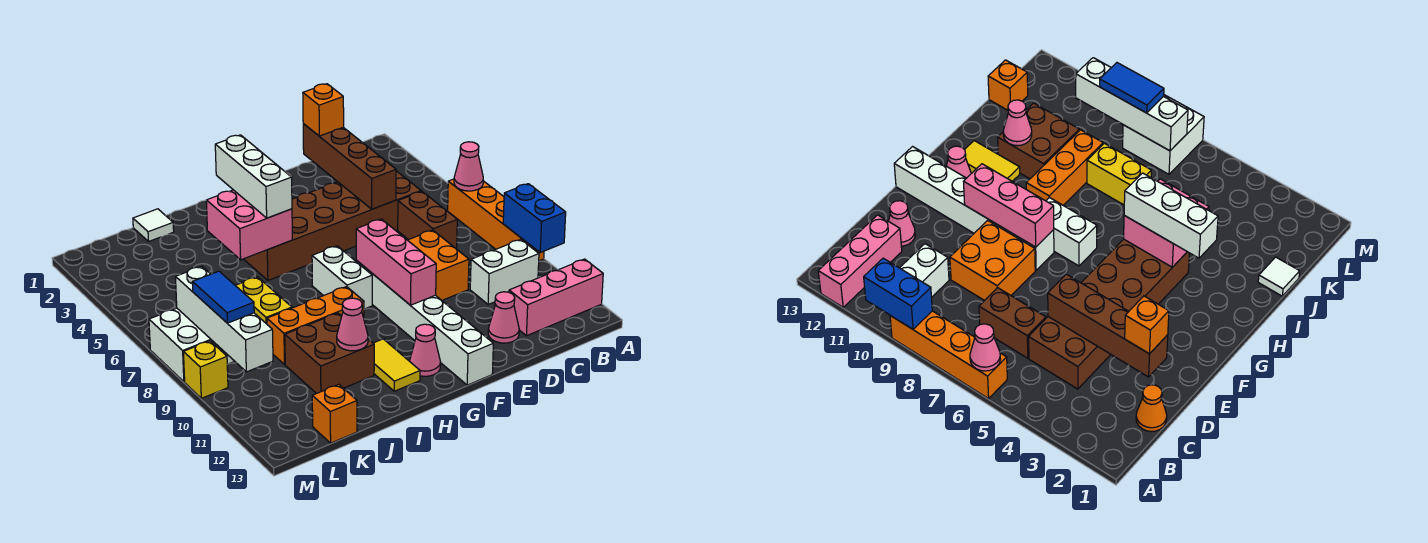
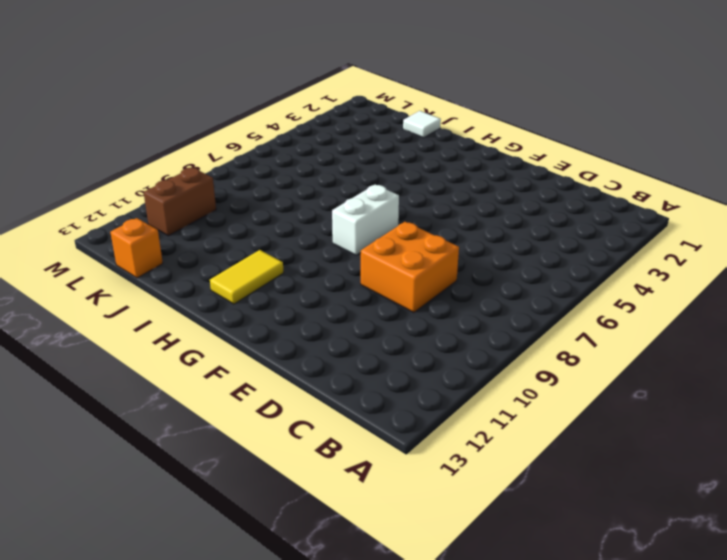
brown brick L10:L11 level 1 -> brown brick C6:C7 level 1
none -> orange brick A6:A9 level 1
none -> pink brick A12:C12 level 1
none -> white brick B10:C10 level 1

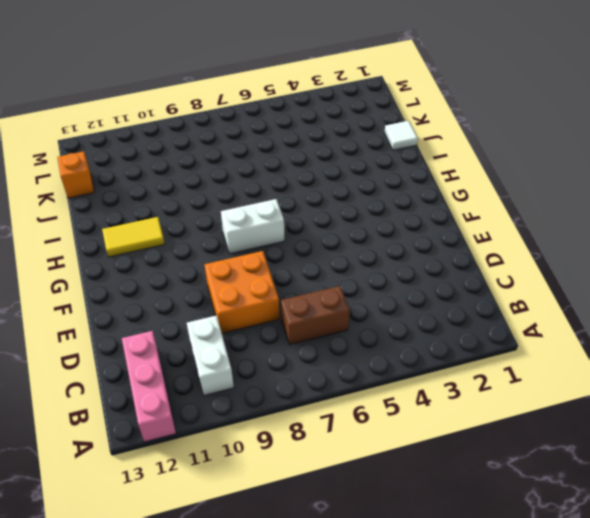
none -> orange brick A6:A9 level 1
none -> orange cone C1 level 1
none -> brown brick C4:H5 level 1

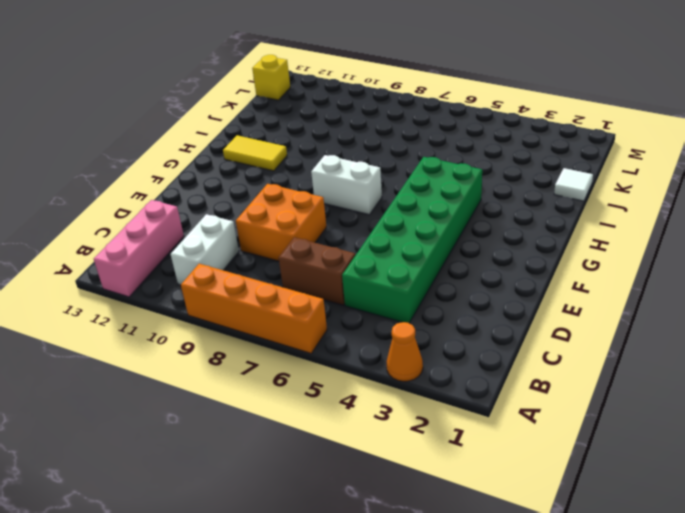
orange cone A3 level 1 -> orange cone C1 level 1
green brick C4:H5 level 1 -> brown brick C4:H5 level 1
yellow brick L13 level 1 -> yellow brick M9 level 1
none -> pink cone D12 level 1
none -> white brick F8:F13 level 1
none -> pink cone G12 level 1

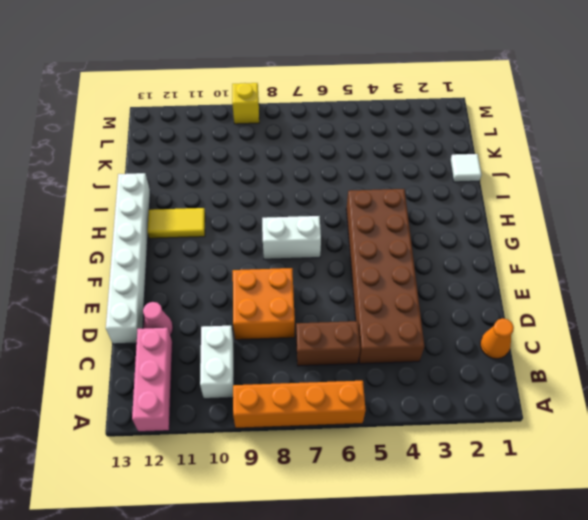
white brick D13:I13 level 1 -> white brick F8:F13 level 1
none -> pink cone G12 level 1
none -> orange brick H9:J9 level 1
none -> brown brick I10:J11 level 1

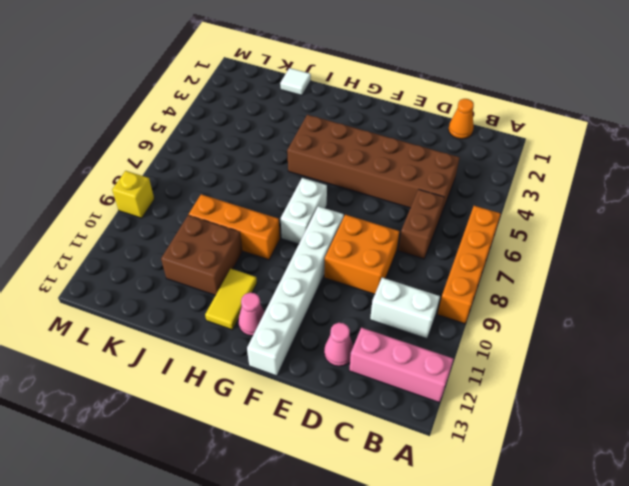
none -> yellow brick J7:J8 level 1
none -> orange brick K13 level 1
none -> white brick L7:M8 level 1

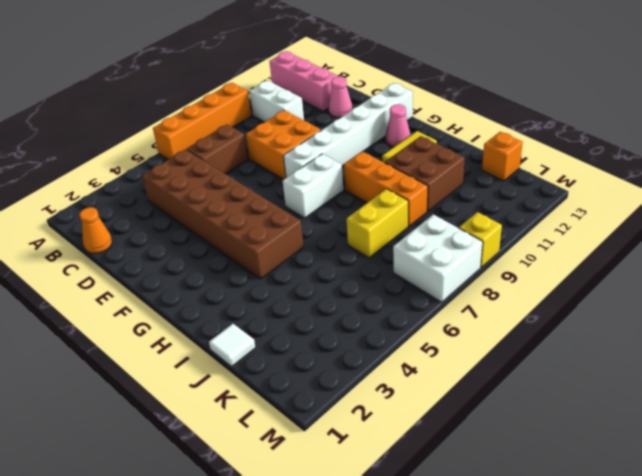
none -> pink cone A6 level 2
none -> blue brick A9:A10 level 2
none -> brown brick D2:D5 level 2

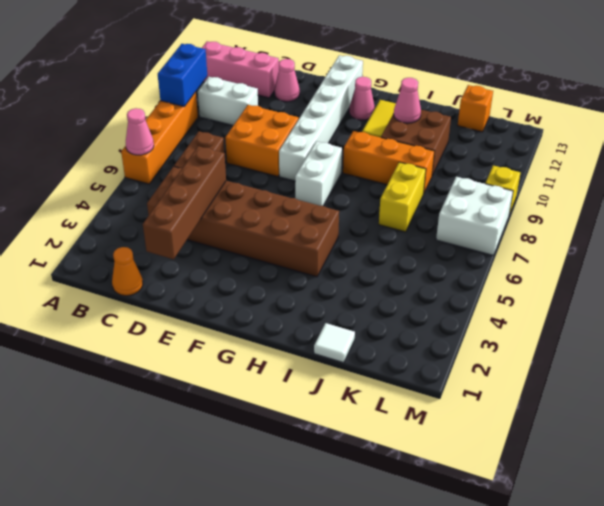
none -> pink brick F8:F10 level 2
none -> pink brick H4:I5 level 2
none -> white brick L7:L10 level 2

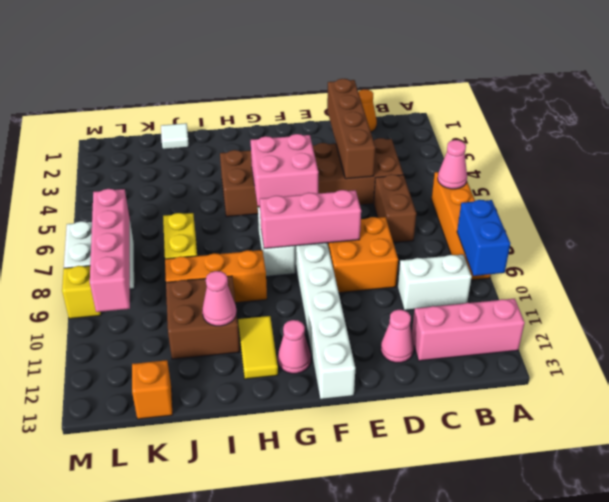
pink brick E8:G8 level 2 -> pink brick F8:F10 level 2
pink brick F5:G6 level 2 -> pink brick H4:I5 level 2
pink brick L7:L10 level 2 -> white brick L7:L10 level 2
none -> orange brick D2 level 3
none -> white brick H3:H5 level 3
none -> blue tile L8:L9 level 3

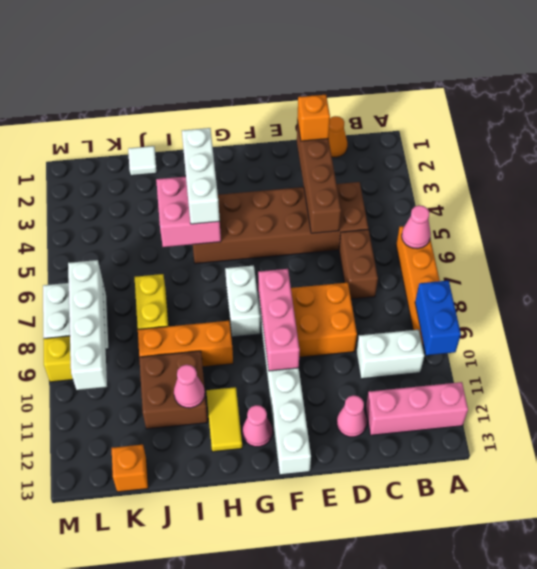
none -> blue tile L8:L9 level 3

